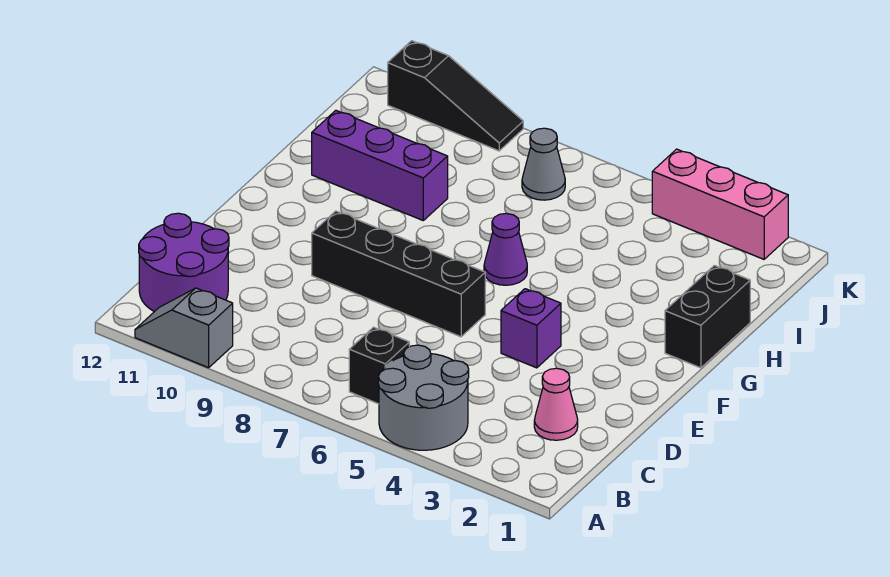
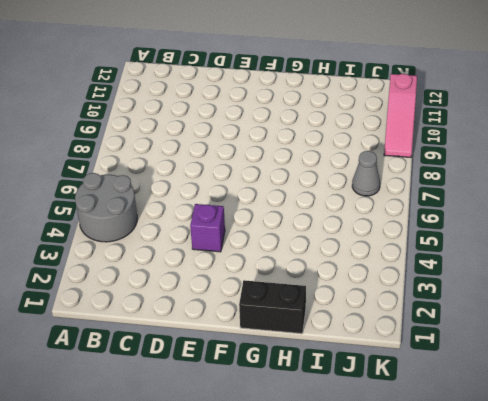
pink slope K9:K11 level 1 top 11 -> black slope K9:K11 level 1 top 11
none -> grey slope A10:A11 level 1 top 10
none -> black brick B6 level 1
none -> purple round brick B11:C12 level 1

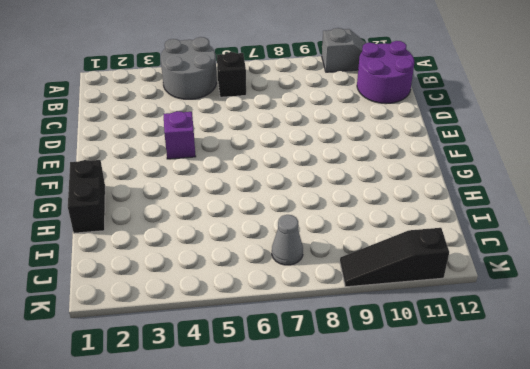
none -> pink cone C2 level 1
none -> black brick E6:E9 level 1
none -> purple cone G6 level 1

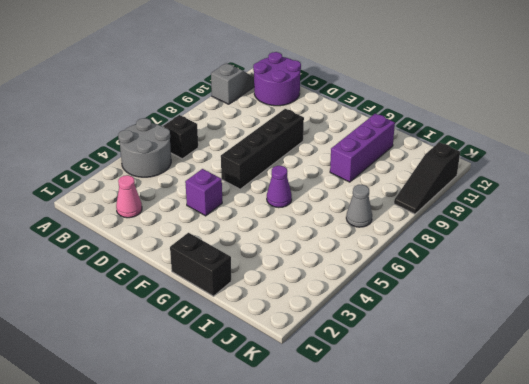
none -> pink brick K2:K4 level 1

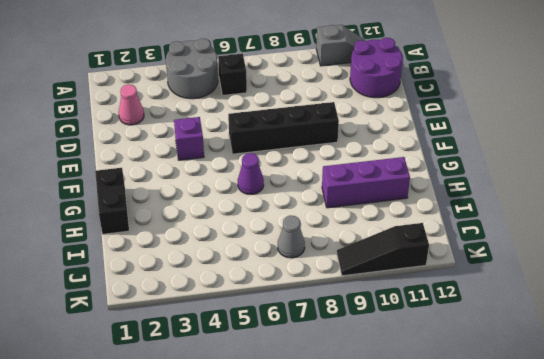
none -> pink brick K2:K4 level 1

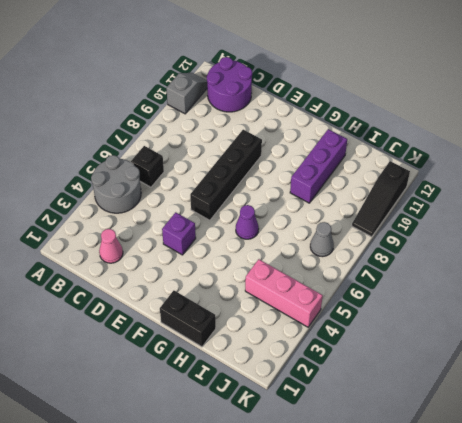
pink brick I4:K4 level 1 -> pink brick K2:K4 level 1

